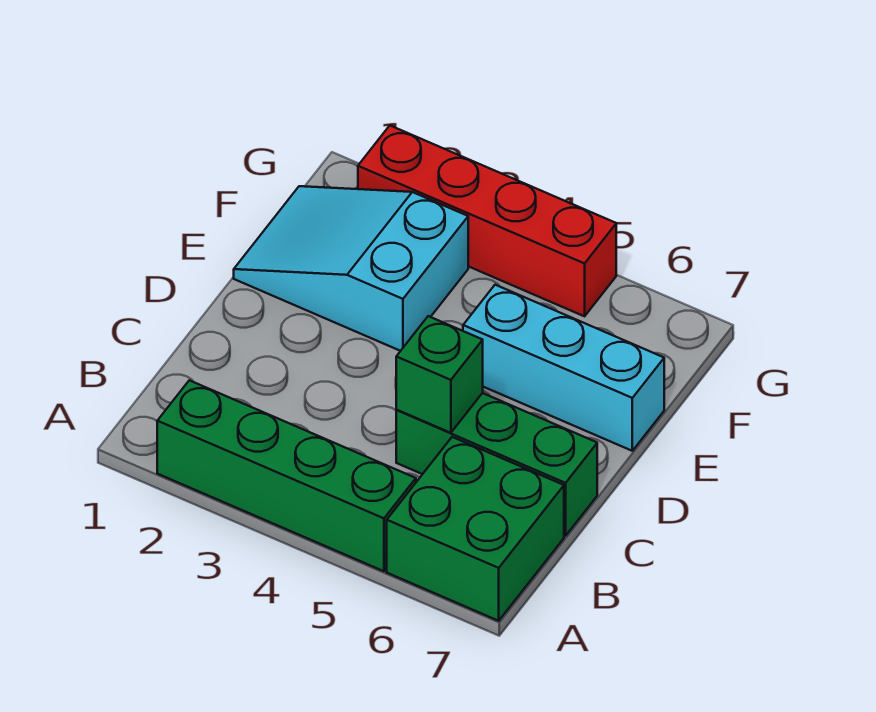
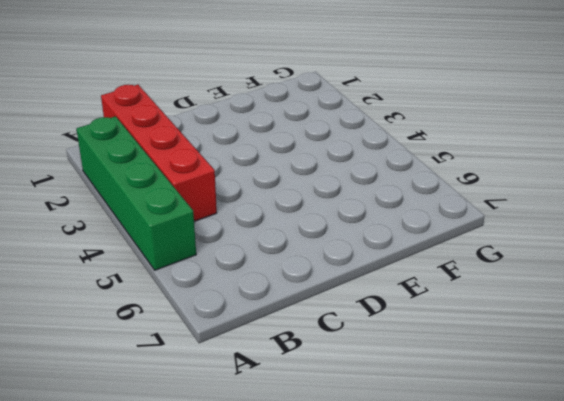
red brick B1:B4 level 1 -> red brick G2:G5 level 1
none -> green brick A6:B7 level 1
none -> green brick C5:C7 level 1

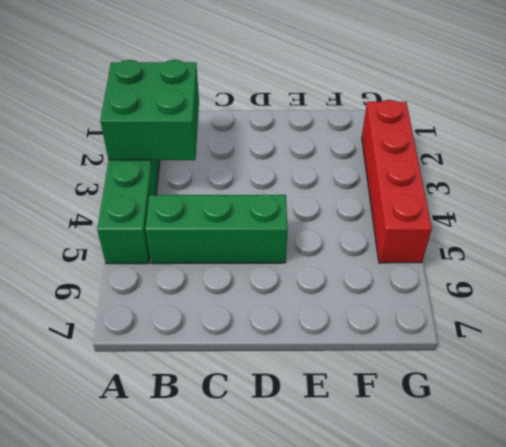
green brick A2:B3 level 2 -> green brick A6:B7 level 1
green brick B5:D5 level 1 -> green brick C5:C7 level 1
none -> cyan slope E1:F3 level 1 top 3
none -> cyan brick E5:E7 level 1

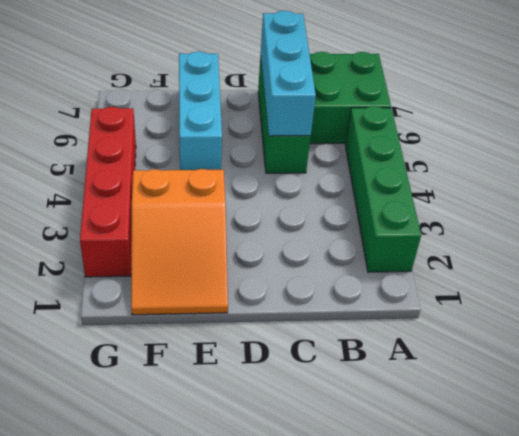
cyan brick C5:C7 level 2 -> green brick C5 level 2
orange slope E1:F3 level 1 top 3 -> cyan slope E1:F3 level 1 top 3

